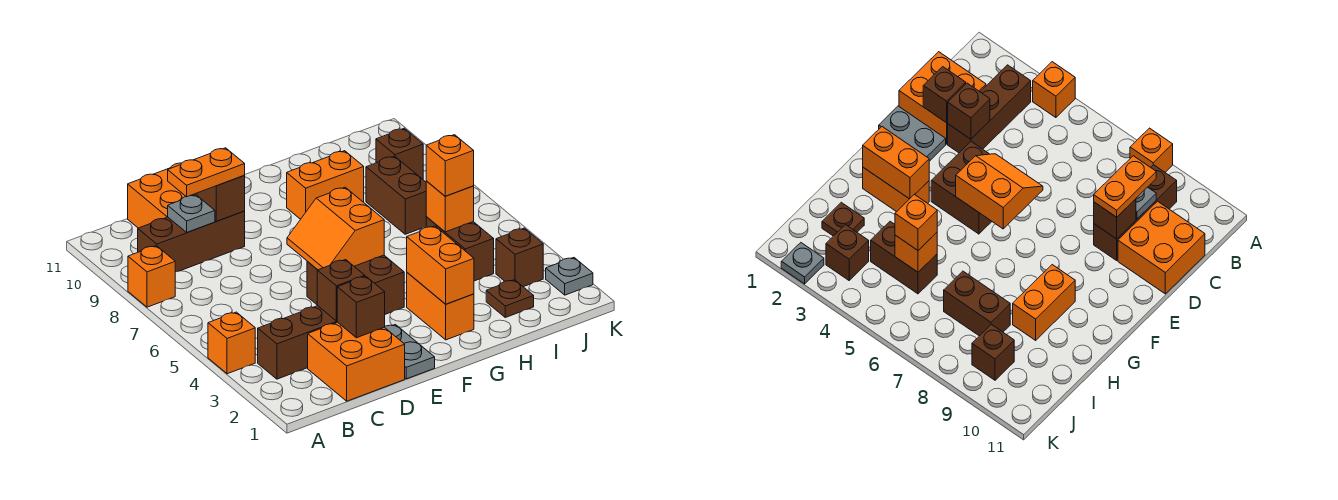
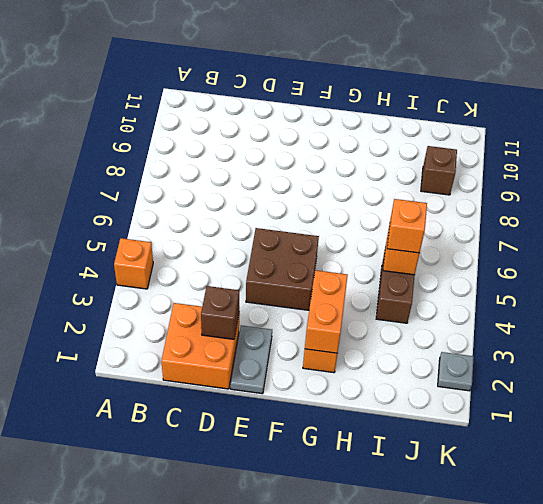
none -> orange brick A8 level 1
none -> brown brick B3:D3 level 1
none -> brown brick B9:D9 level 1

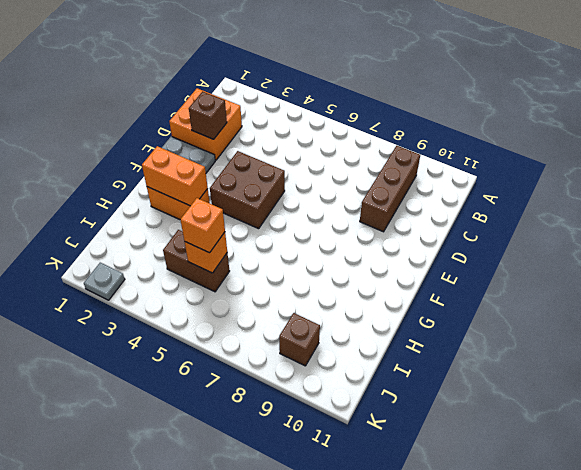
none -> orange brick A4 level 1
none -> orange brick A8 level 1
none -> brown brick B3:D3 level 1

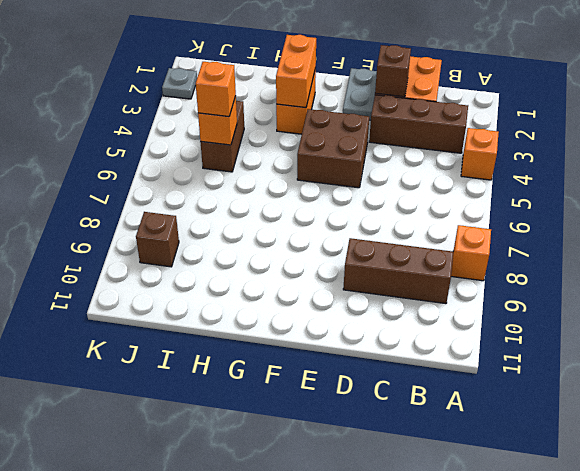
none -> orange brick C10:D11 level 1
none -> orange brick G9:H9 level 1
none -> brown plate I2 level 1

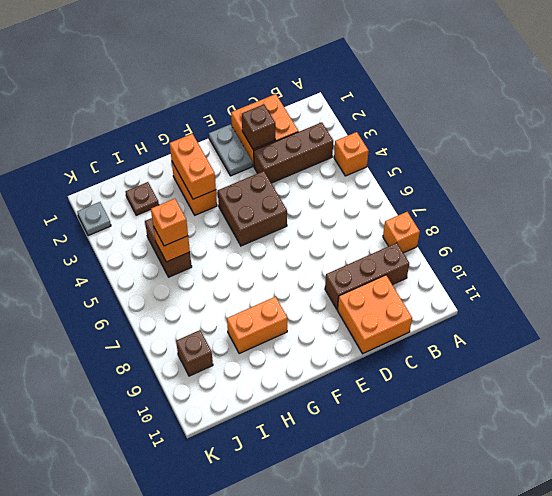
none -> brown brick I7:I8 level 1
none -> brown brick J3 level 1
none -> grey plate C9 level 2

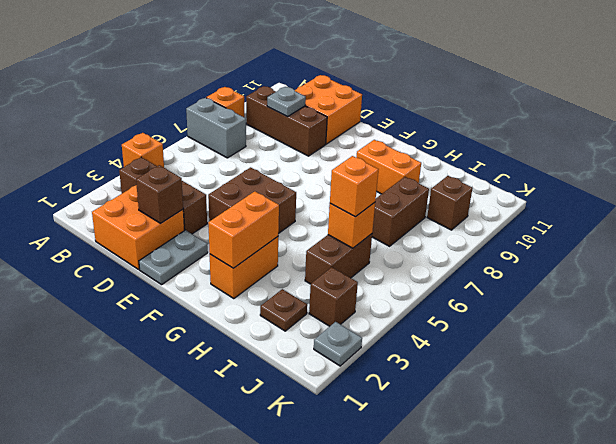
grey brick A7:B7 level 1 -> none
none -> brown brick D3 level 2
none -> brown brick D9 level 2
none -> orange slope E5:F6 level 2 top F

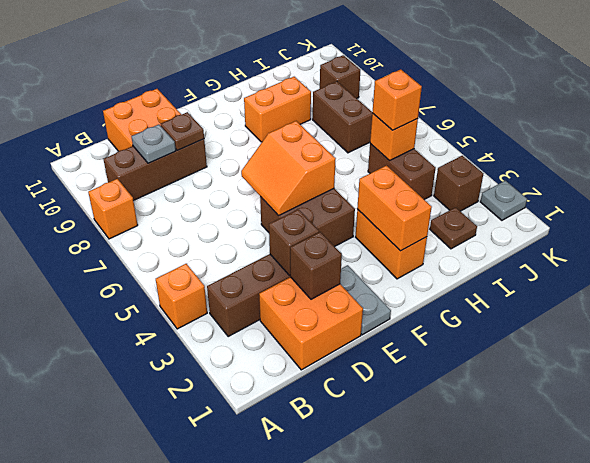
brown plate D9 level 2 -> brown brick D9 level 2
none -> orange plate C9:D9 level 3

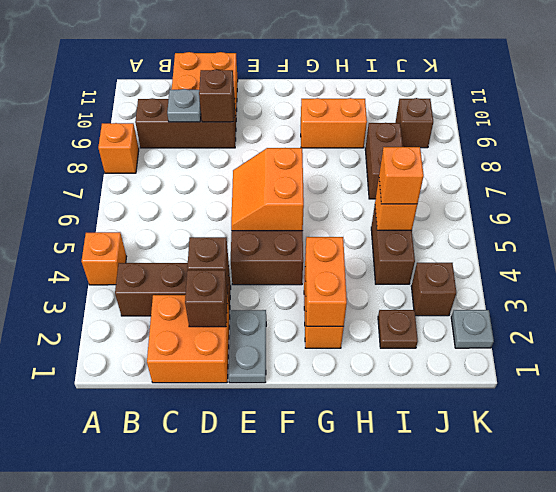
none -> orange plate C9:D9 level 3

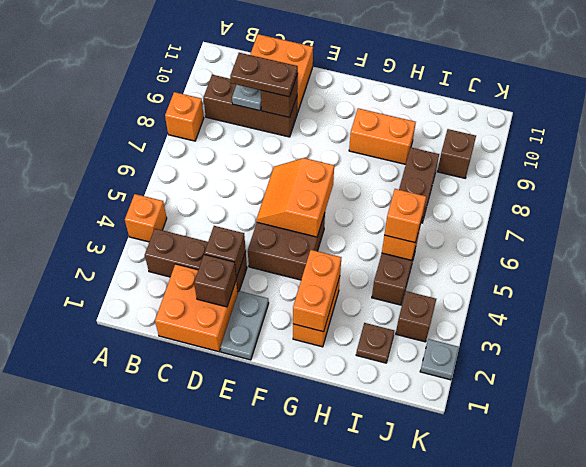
brown plate C9:D9 level 3 -> orange plate C9:D9 level 3

